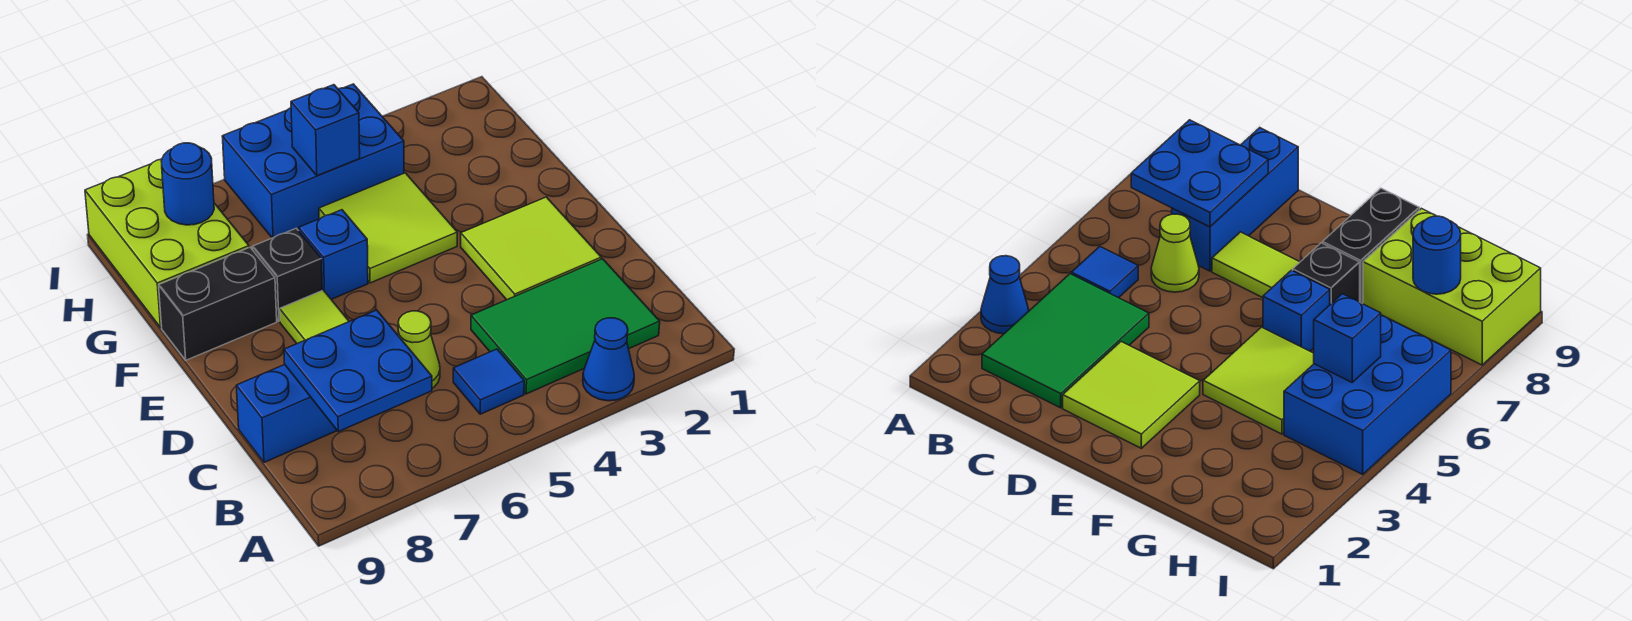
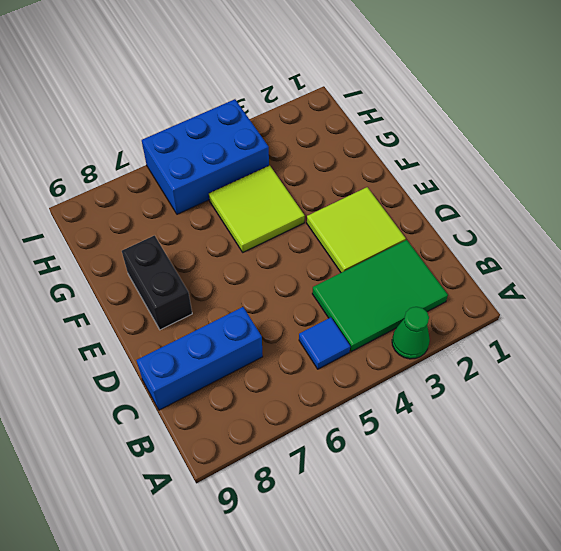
green cone A3 level 1 -> blue cone A3 level 1
black brick E8:F8 level 1 -> black brick F8:F9 level 1
none -> lime cone C6 level 1
none -> lime tile D7:E7 level 1
none -> blue brick F6 level 1

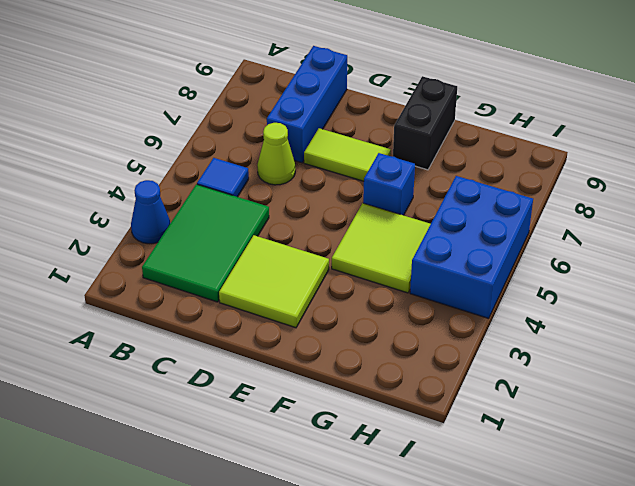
none -> black brick F7 level 1
none -> lime brick G8:I9 level 1
none -> blue plate B7:C8 level 2

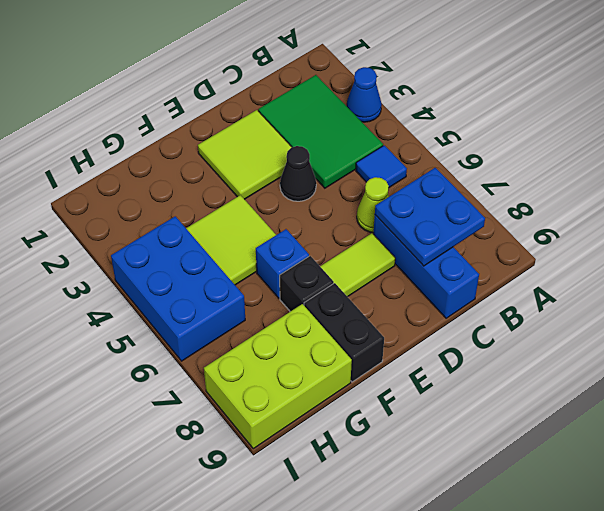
black cone D4 level 1 -> none
none -> blue brick H5 level 2
none -> blue round brick H8 level 2

